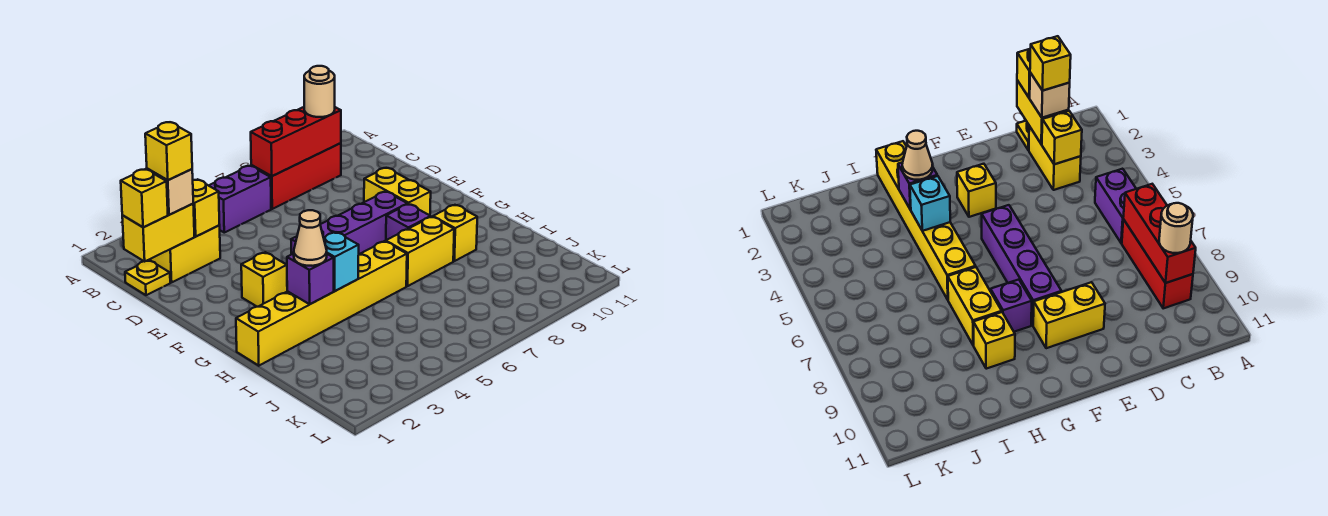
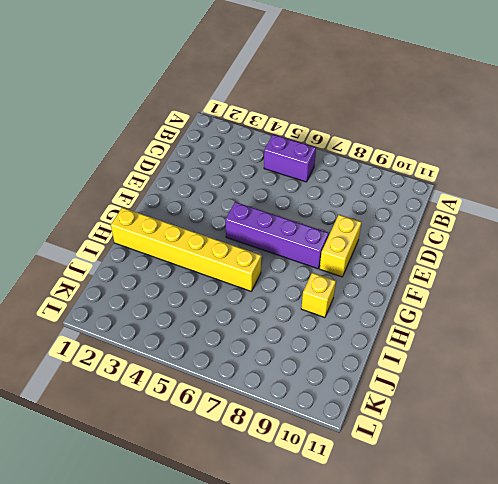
none -> red brick B7:B9 level 1
none -> yellow plate C1 level 1
none -> yellow brick C2:C3 level 1

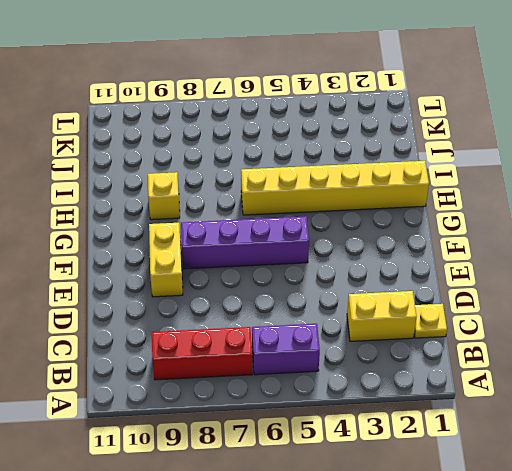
none -> yellow brick F3 level 1
none -> purple brick G8 level 1
none -> yellow brick H7:H8 level 1

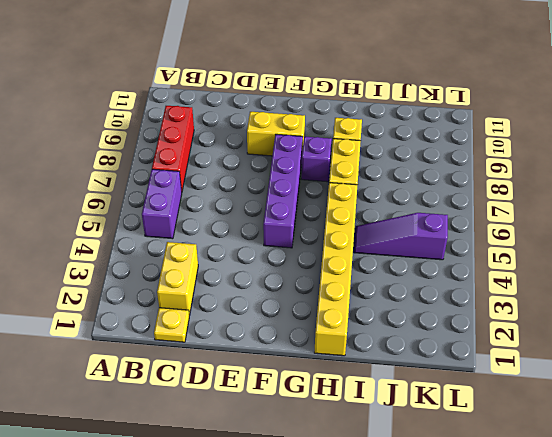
purple slope I5:K5 level 1 top K -> none
none -> yellow brick F3 level 1
none -> red brick B7:B9 level 2
none -> yellow brick C1:C2 level 2

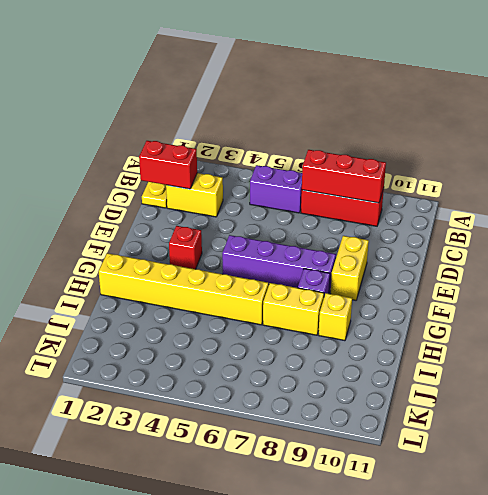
red brick C1:C2 level 2 -> yellow brick C1:C2 level 2
red brick F3 level 1 -> yellow brick F3 level 1
none -> yellow brick C3 level 2
none -> purple brick H3 level 2
none -> cyan brick H4 level 2

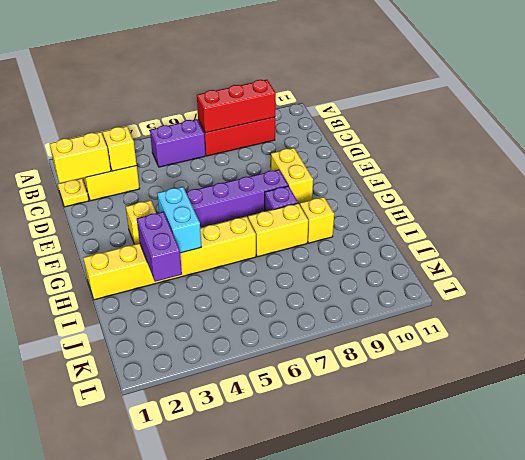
cyan brick G4:H4 level 2 -> cyan brick H4 level 2
purple brick H3:I3 level 2 -> purple brick H3 level 2
none -> tan round brick B9 level 3
none -> yellow brick C1 level 3
none -> tan brick C2 level 3

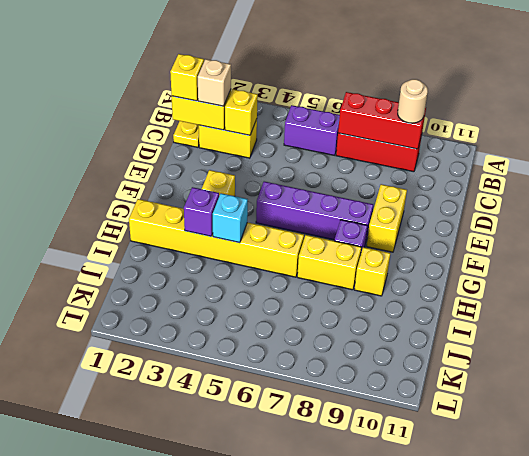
none -> tan cone H3 level 3
none -> yellow brick C2 level 4

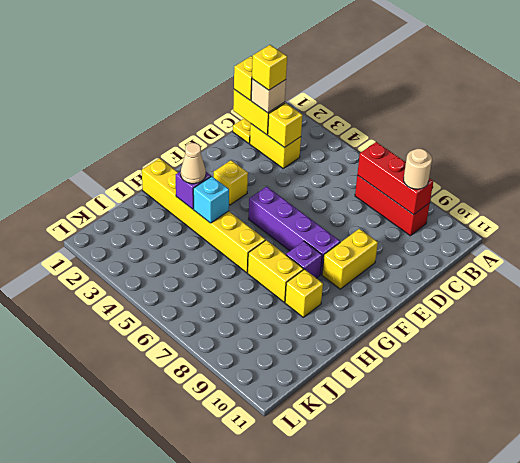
none -> purple brick B5:B6 level 1

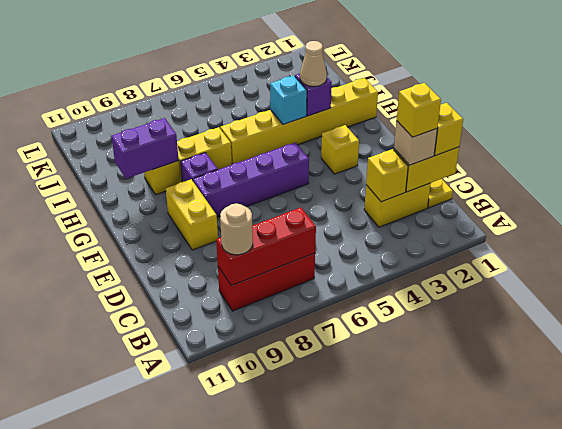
purple brick H9:H10 level 2 -> purple brick B5:B6 level 1

